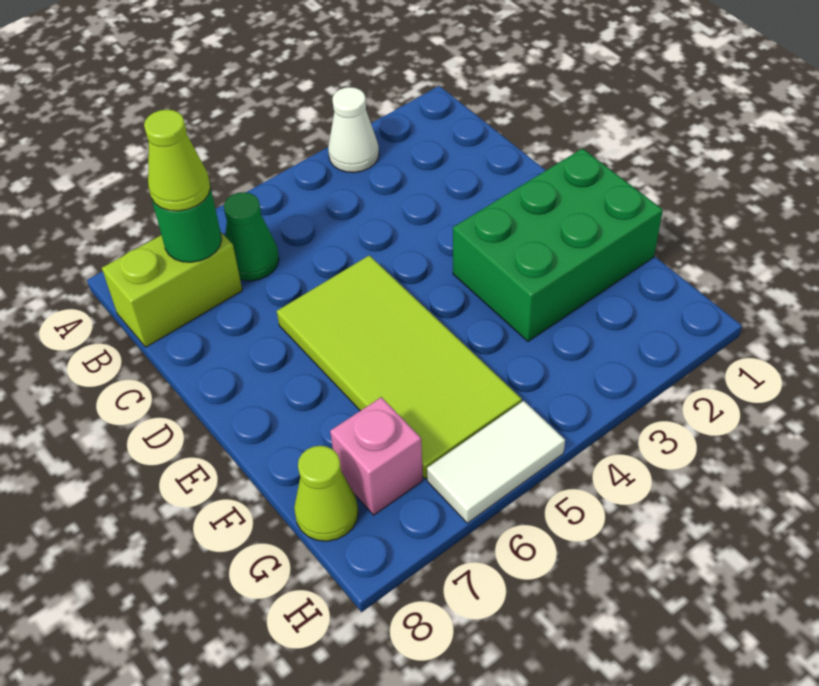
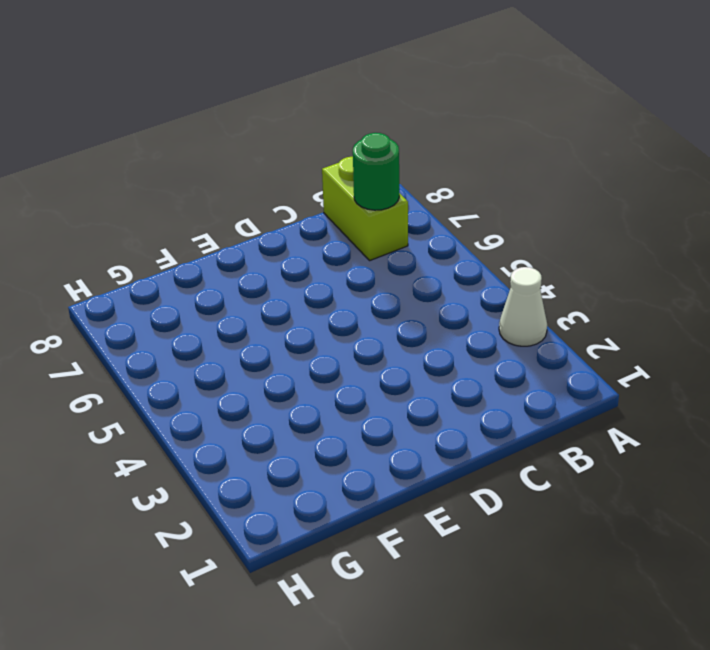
none -> green cone B6 level 1
none -> lime tile D5:G6 level 1

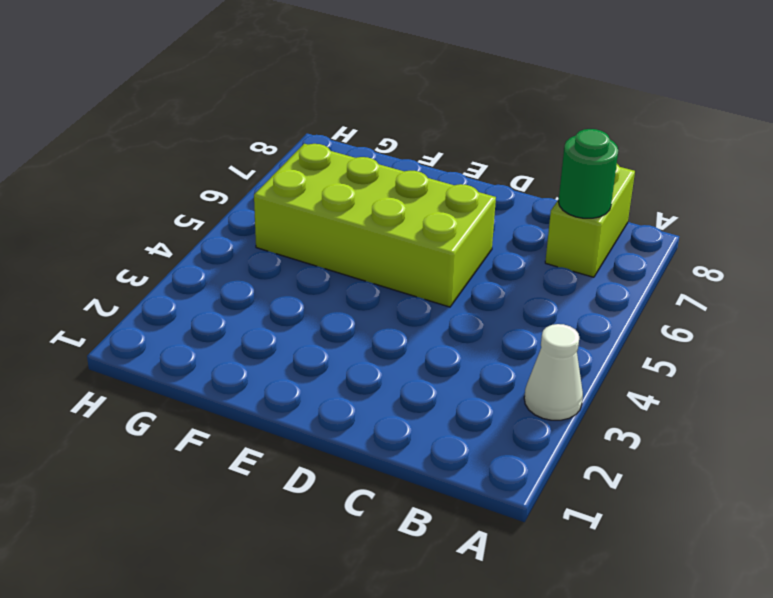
lime brick D5:G6 level 1 -> lime tile D5:G6 level 1
none -> green cone B6 level 1
none -> green brick E1:F3 level 1

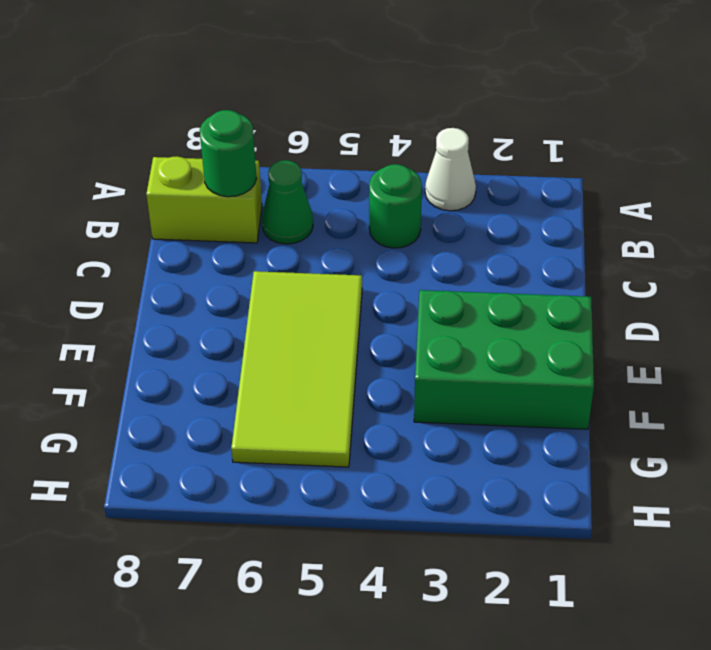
green round brick B4 level 1 -> none
none -> pink brick G7 level 1
none -> lime cone G8 level 1

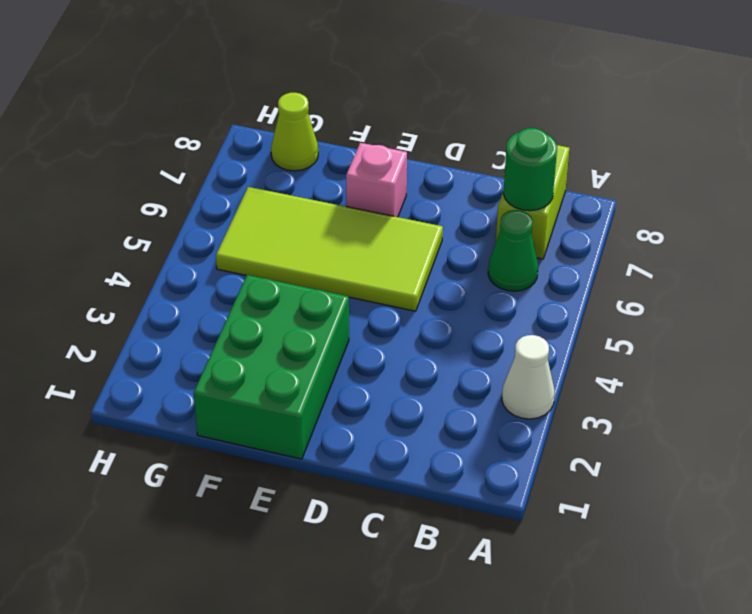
pink brick E7 level 1 -> pink brick G7 level 1
none -> white tile H5:H6 level 1
none -> lime cone B7 level 3

